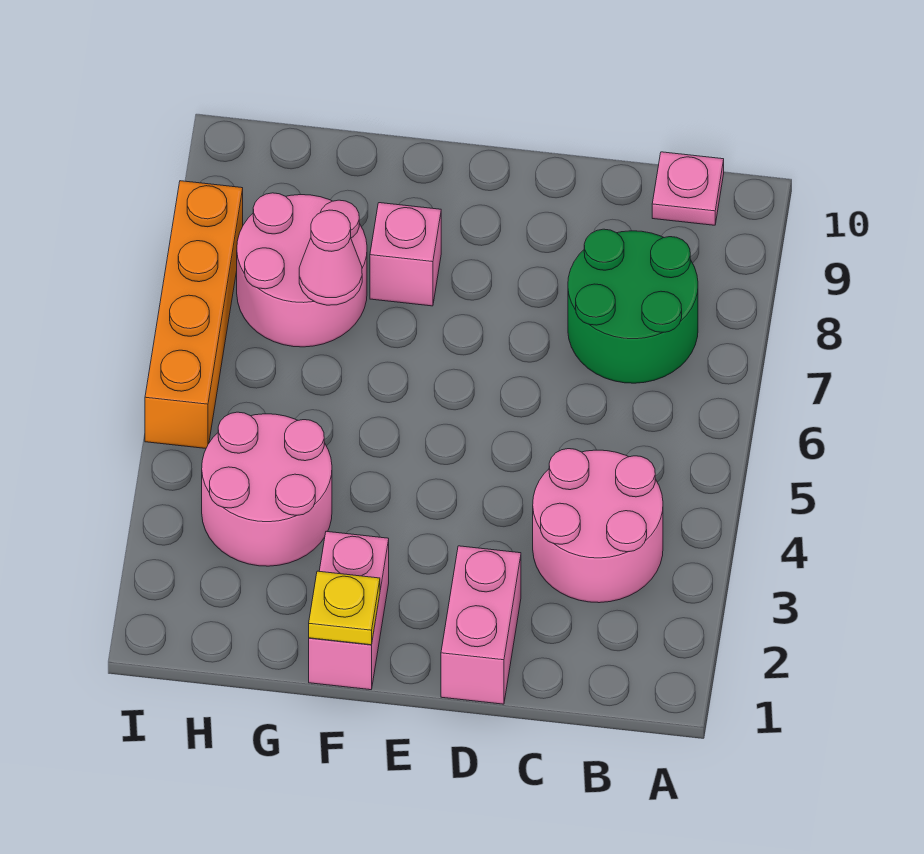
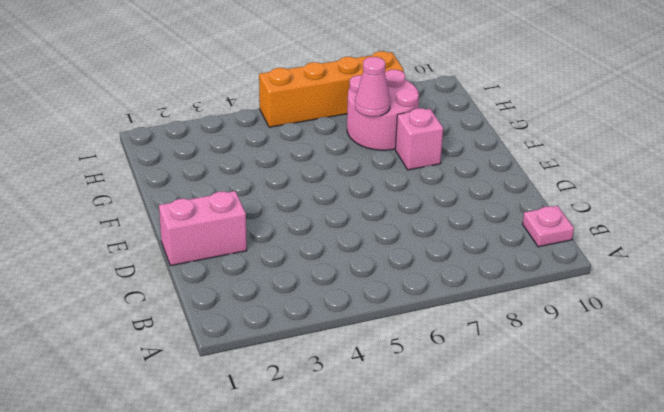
none -> pink round brick B3:C4 level 1
none -> green round brick B7:C8 level 1

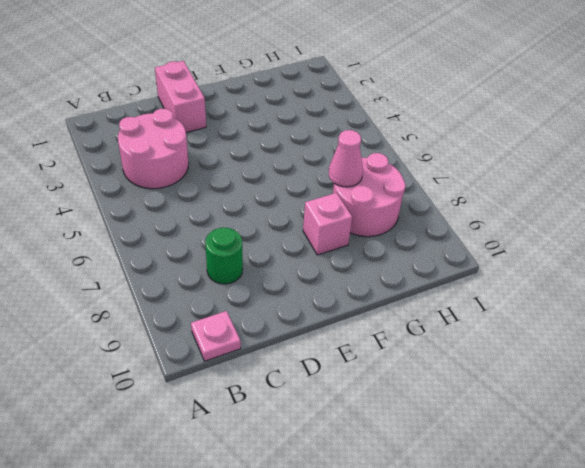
green round brick C8 level 1 -> green round brick B7:C8 level 1
none -> pink brick F1:F2 level 1
none -> pink round brick G3:H4 level 1

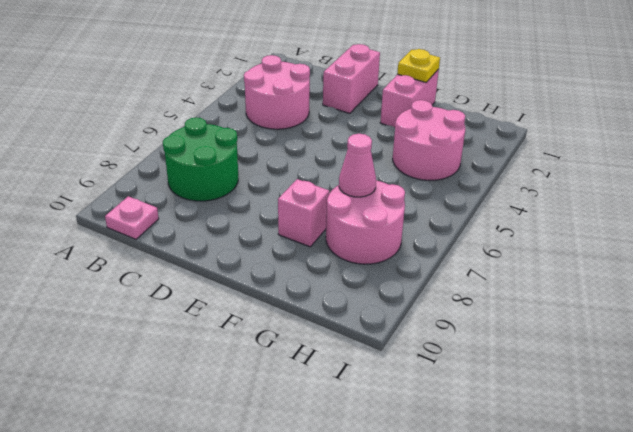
none -> orange brick I5:I8 level 1

